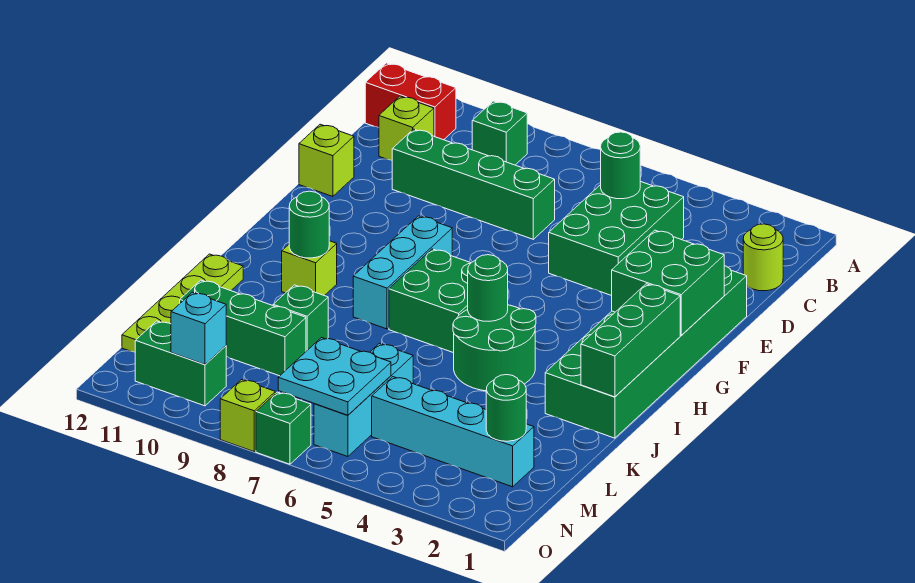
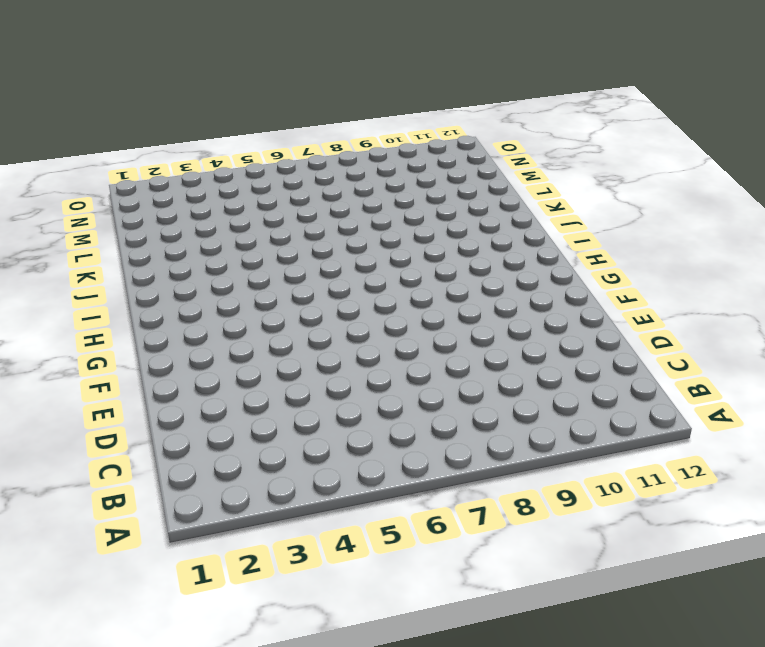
none -> green brick B9 level 1
none -> red brick B11:B12 level 1
none -> lime round brick C1 level 1

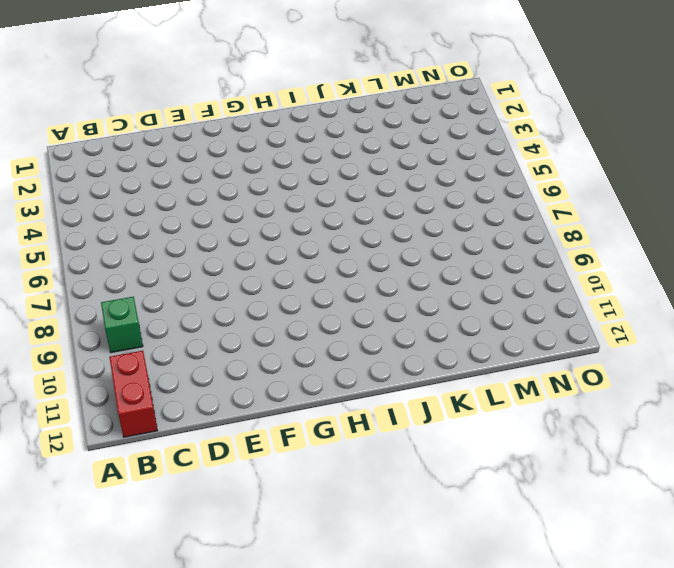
none -> lime round brick C1 level 1
none -> green brick C4:E5 level 1
none -> lime brick C11 level 1

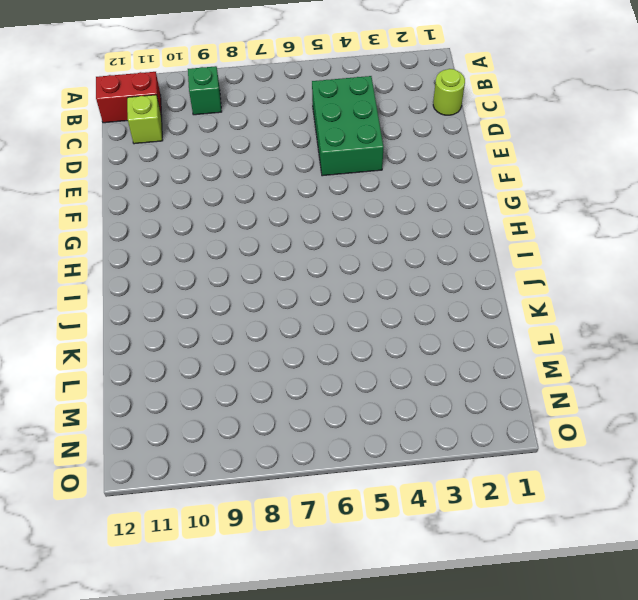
none -> green brick D7:D10 level 1
none -> green brick E1:J2 level 1
none -> lime brick E12 level 1

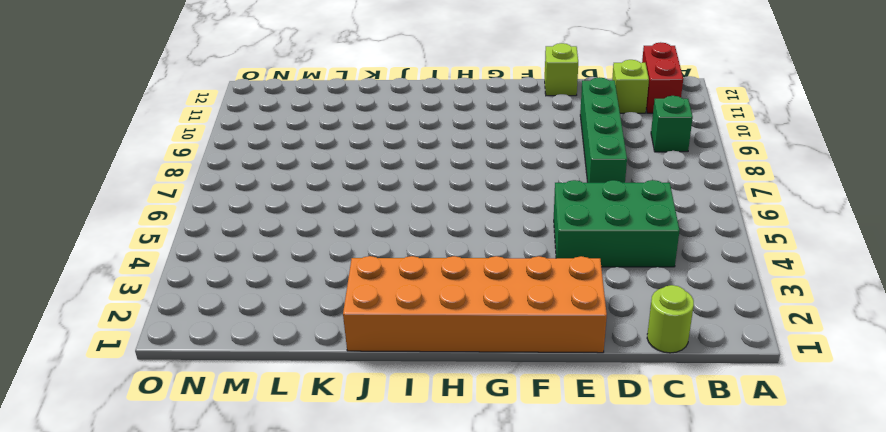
orange brick E1:J2 level 1 -> green brick E1:J2 level 1
none -> cyan brick G8:I8 level 1
none -> green brick H6:I7 level 1
none -> green round brick I4:J5 level 1

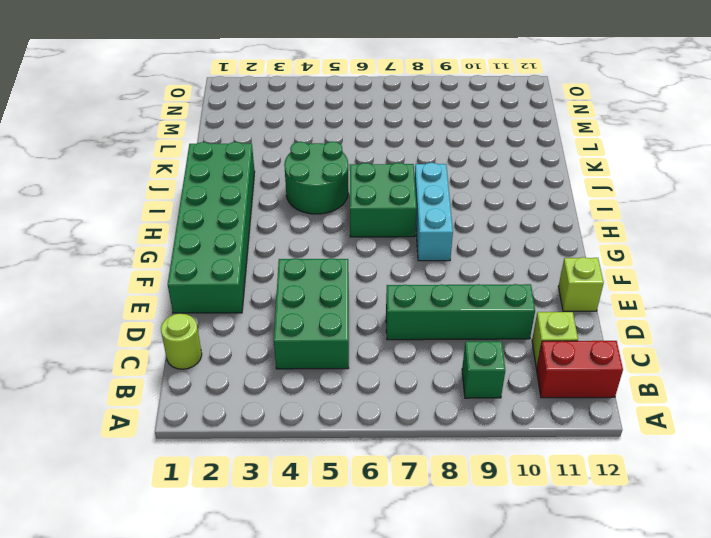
none -> lime brick I10 level 1
none -> lime plate J12:M12 level 1
none -> green brick K9 level 1

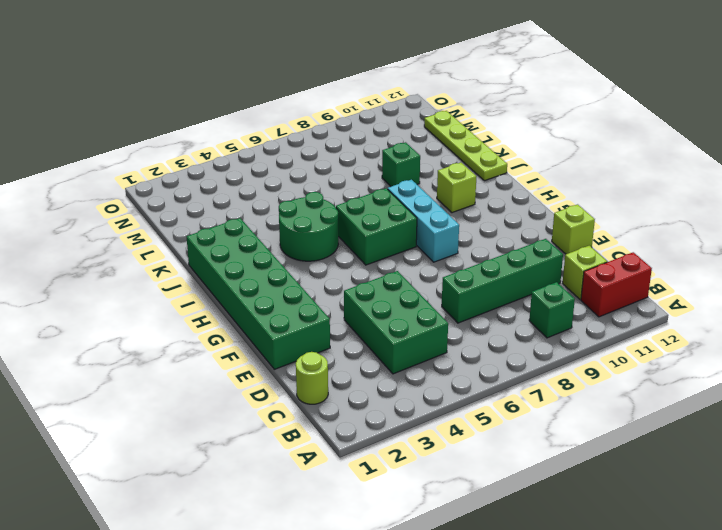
none -> cyan brick L6:N6 level 1
none -> green brick L9:L11 level 1
none -> cyan brick M2:M5 level 1

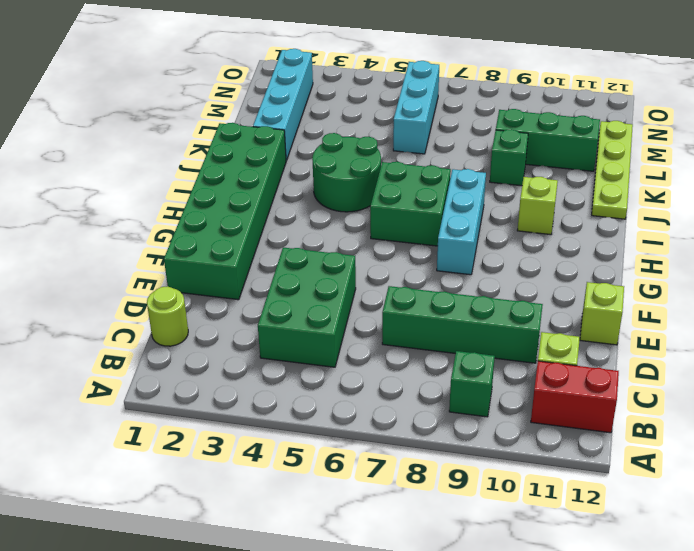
cyan brick K2:N2 level 1 -> cyan brick M2:M5 level 1
none -> green brick N10:N11 level 1
none -> green brick O7 level 1
none -> lime brick O8 level 1

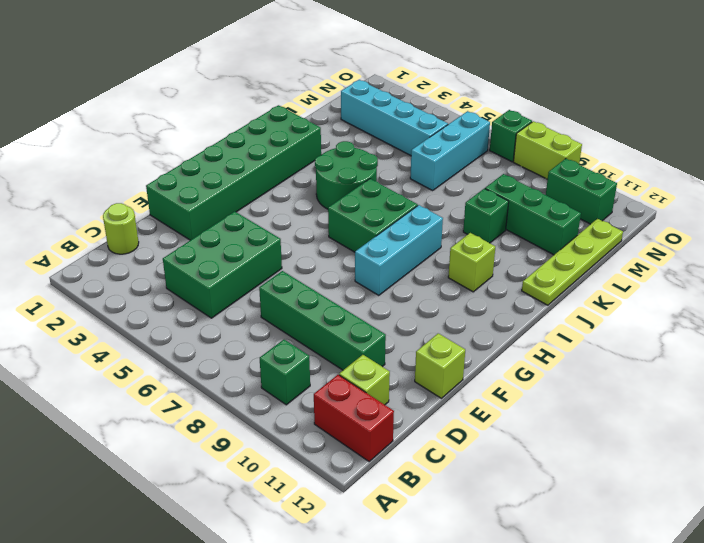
lime brick O8:O9 level 1 -> lime brick O8 level 1
none -> green round brick C5 level 2
none -> green brick F1:G2 level 2
none -> green brick H1:J1 level 2

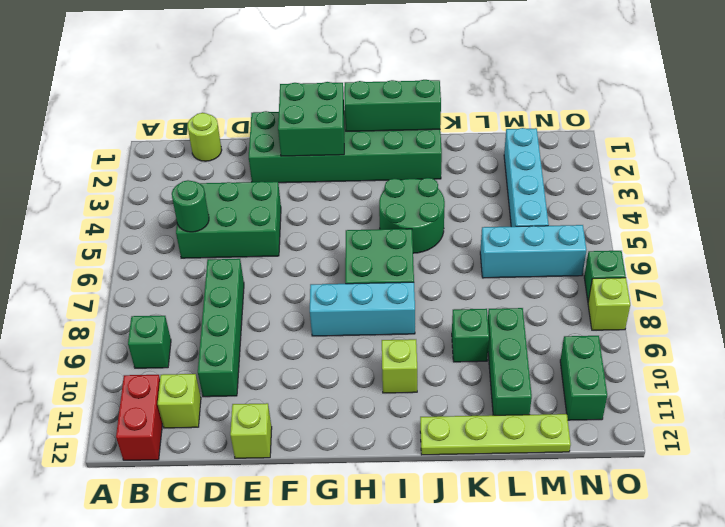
none -> green round brick I5 level 2
none -> green round brick I10 level 2
none -> green round brick M2 level 2

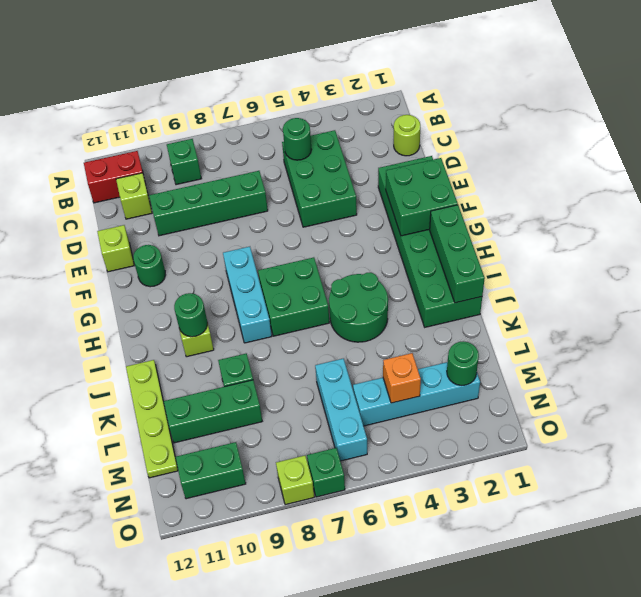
green round brick F11 level 1 -> green round brick I5 level 2
orange brick M4 level 2 -> none
none -> cyan plate M6:N7 level 2
none -> cyan brick N10 level 2

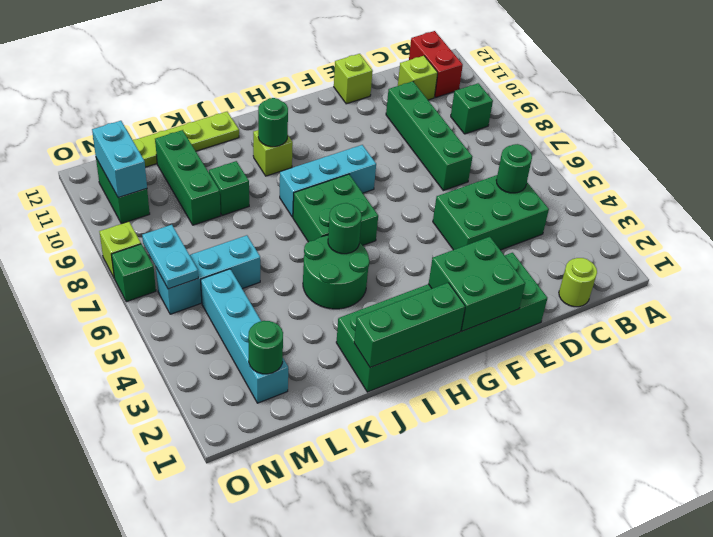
cyan plate N6:N7 level 2 -> cyan plate M6:N7 level 2
cyan brick N10:N11 level 2 -> cyan brick N10 level 2

